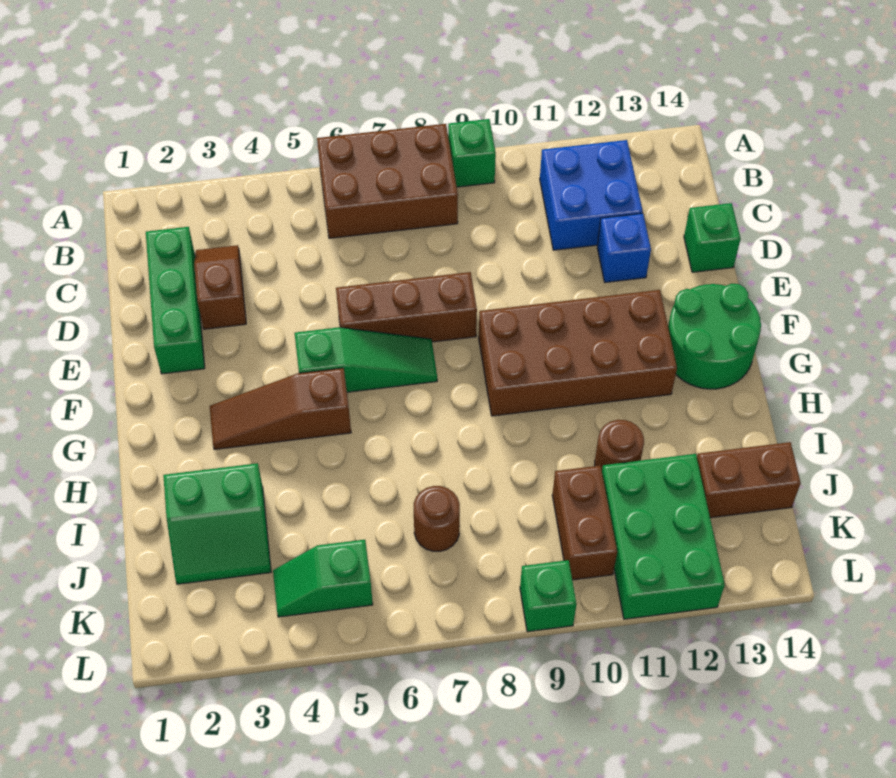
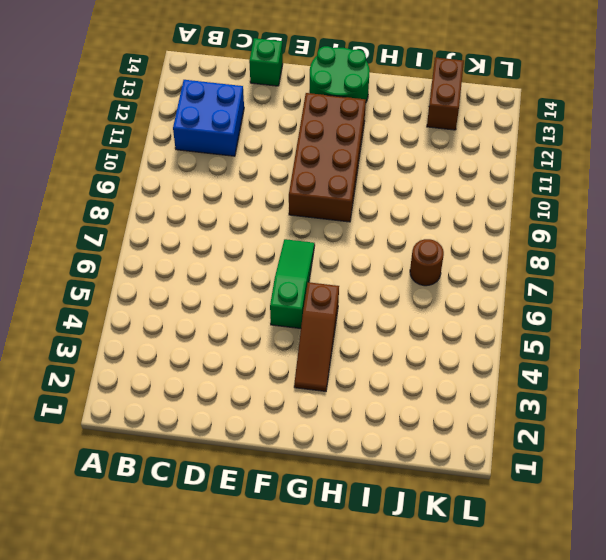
none -> brown brick A6:B8 level 1
none -> green brick A9 level 1
none -> green brick C2:E2 level 1

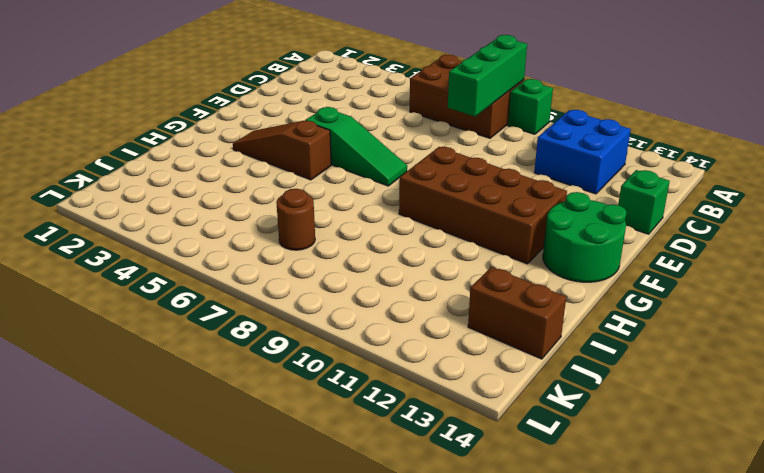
green brick A8:C8 level 2 -> green brick C2:E2 level 1
none -> brown slope C3:D3 level 1 top D
none -> blue brick D12 level 1
none -> brown brick E6:E8 level 1

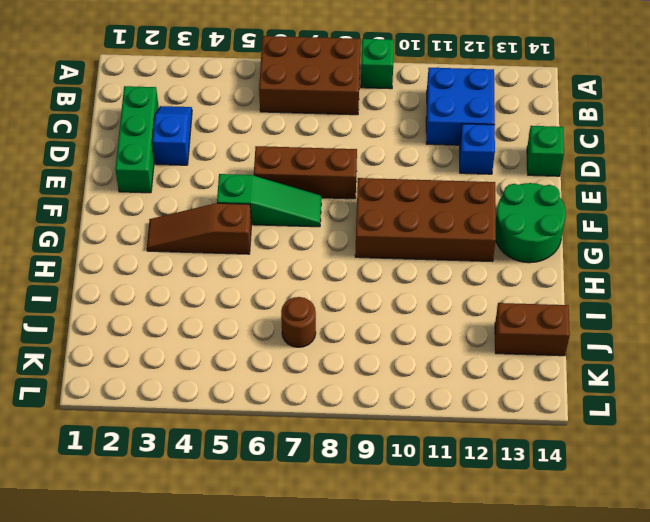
blue slope C3:D3 level 1 top D -> brown slope C3:D3 level 1 top D
none -> green slope I2:J3 level 1 top I
none -> brown round brick I11 level 1
none -> brown brick J10:K10 level 1

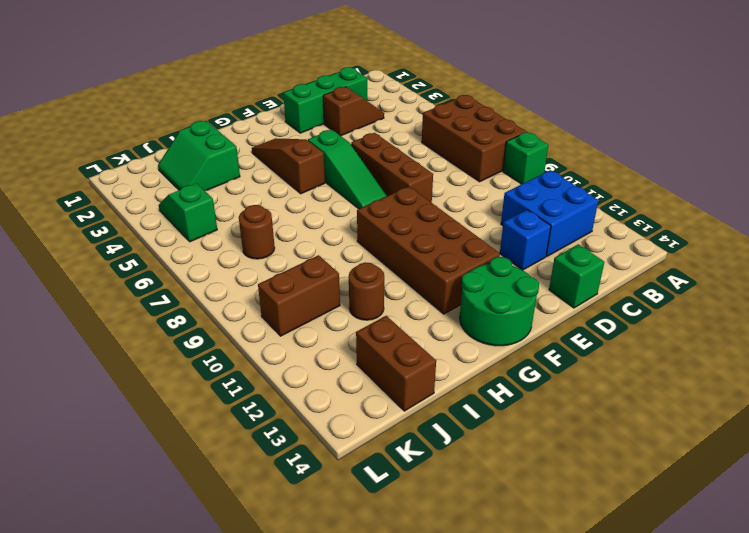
none -> green brick J11:L12 level 1
none -> green brick L9 level 1

